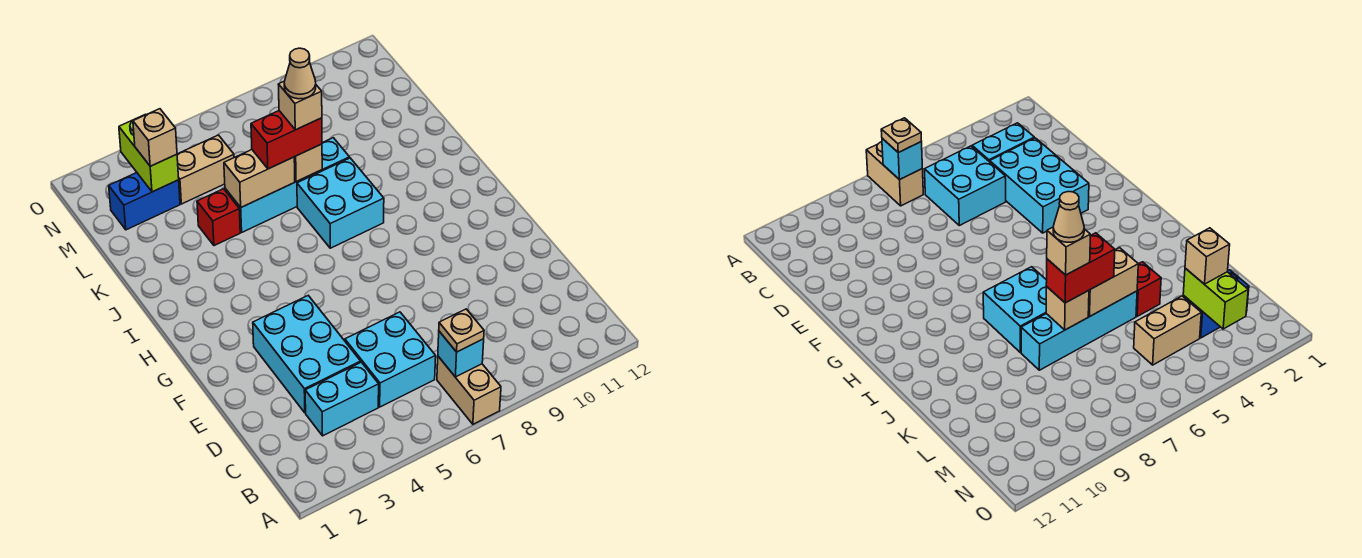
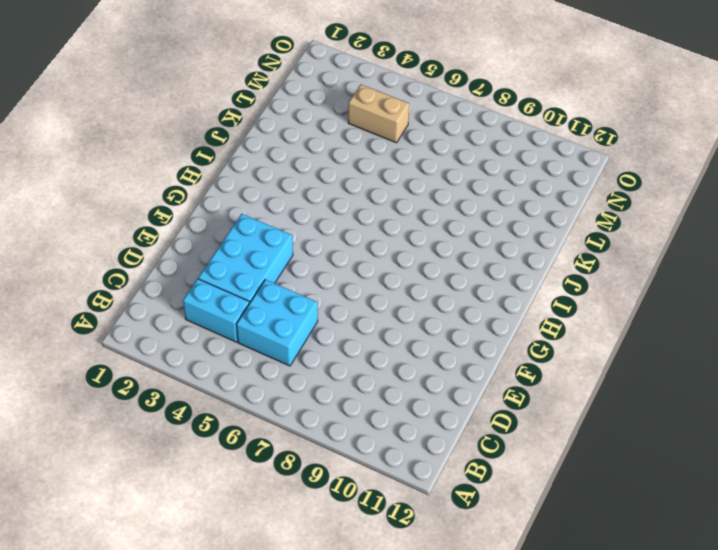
none -> tan brick A7:B7 level 1
none -> cyan brick I7:J8 level 1
none -> red brick K4 level 1

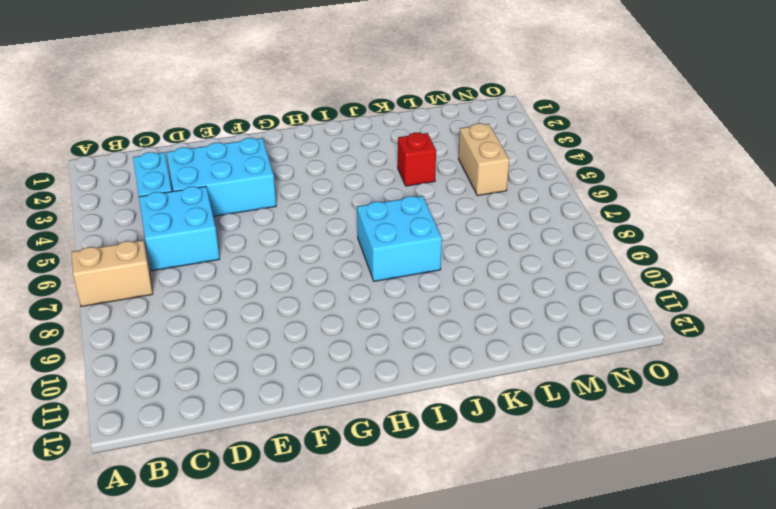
none -> cyan brick K5:K8 level 1
none -> blue brick M2:M3 level 1
none -> cyan brick B7 level 2

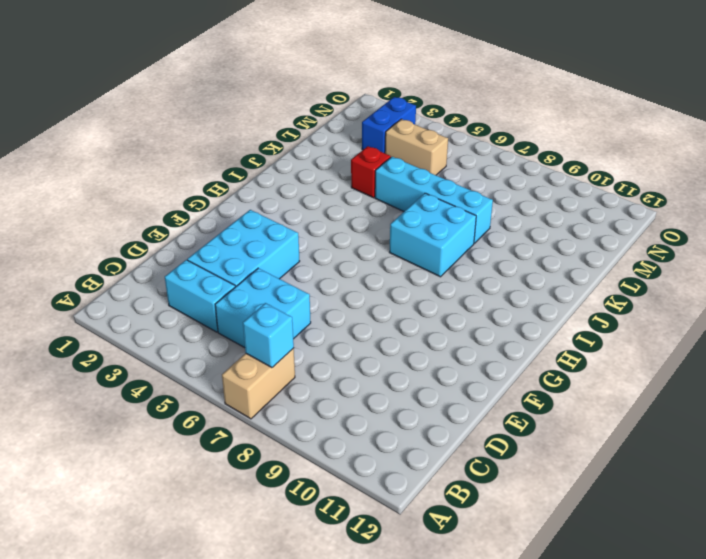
blue brick M3:N3 level 1 -> blue brick M2:M3 level 1
none -> tan brick K5:K6 level 2
none -> tan brick K7 level 2
none -> lime brick M3:N3 level 2

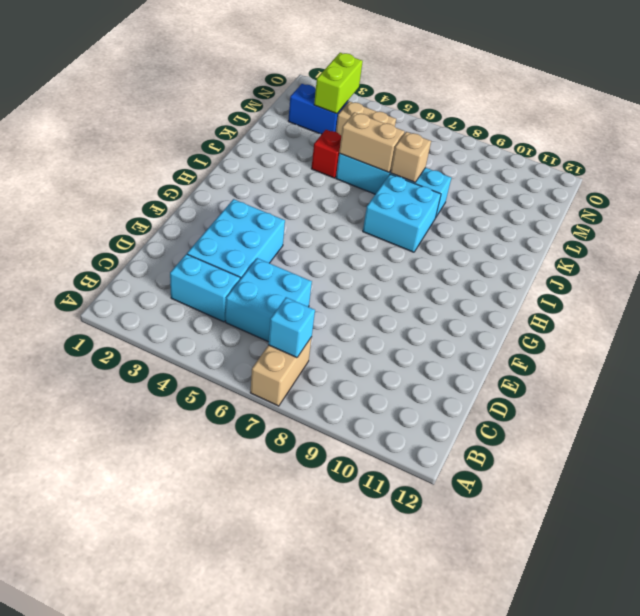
none -> tan plate B7 level 3
none -> red brick K6:K7 level 3
none -> tan brick M3 level 3

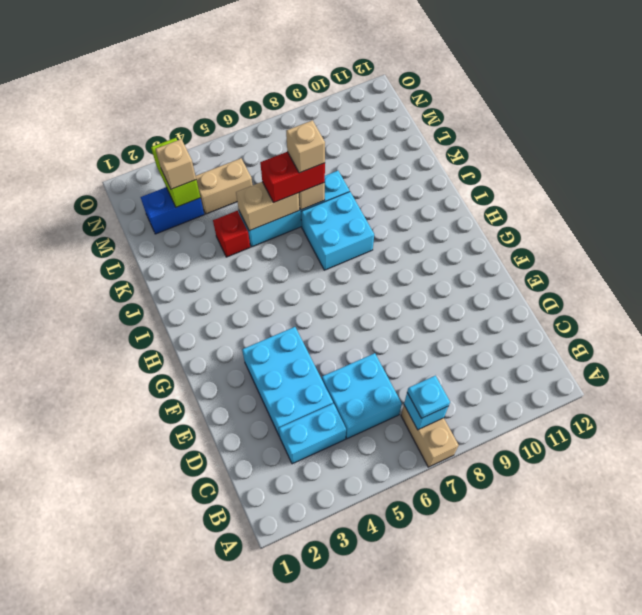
cyan plate B7 level 3 -> tan plate B7 level 3
none -> tan cone K7 level 5

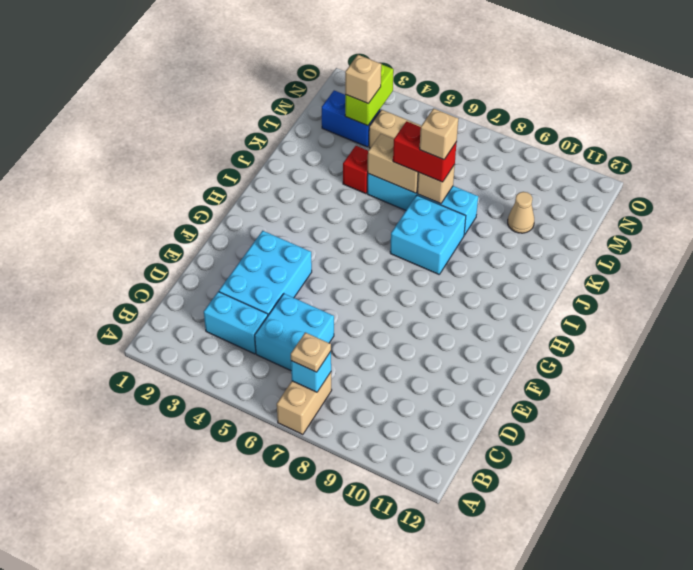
tan cone L10 level 1 -> tan cone K7 level 5

